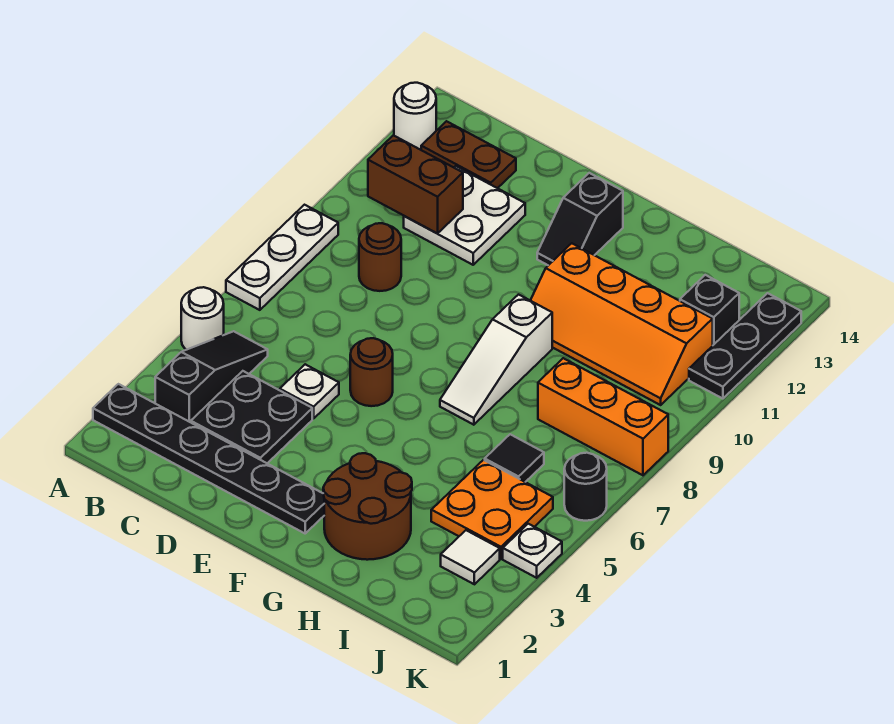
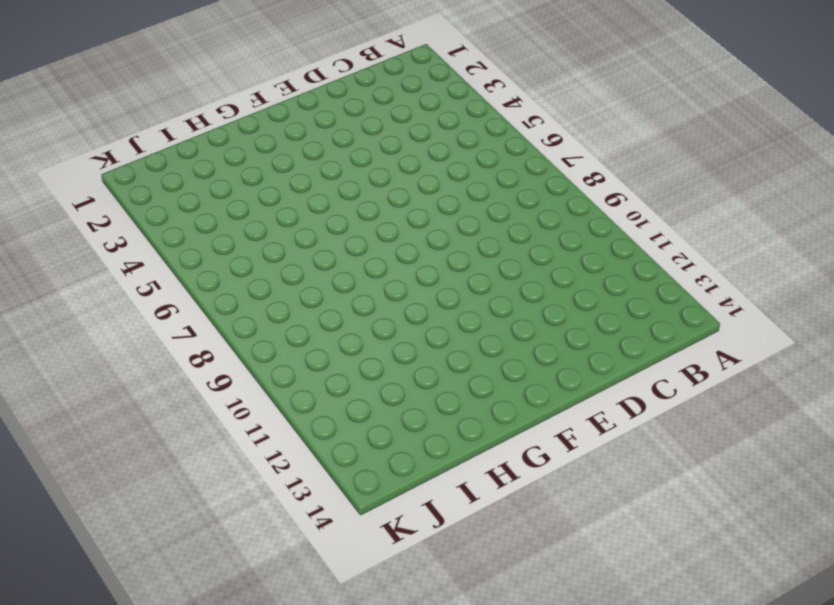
none -> black plate A2:F2 level 1
none -> white round brick A5 level 1
none -> white plate A7:A9 level 1

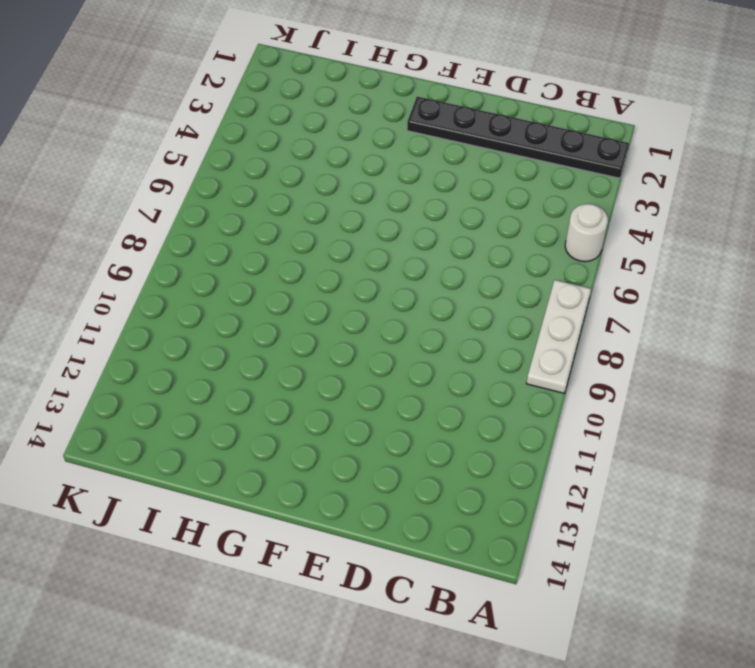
none -> white round brick A13 level 1
none -> black slope B3:B5 level 1 top 3
none -> brown plate B13:C13 level 1

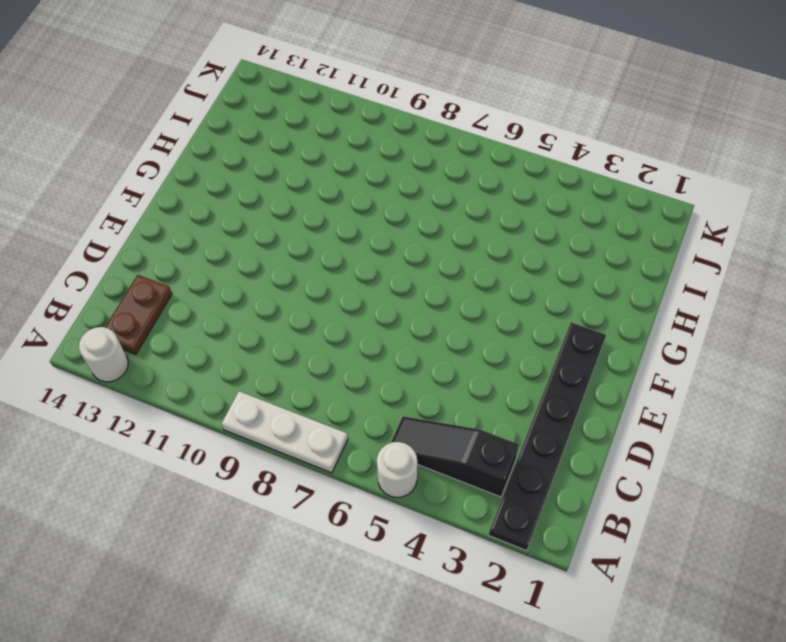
none -> black plate C3:D4 level 1
none -> brown round brick C9 level 1
none -> white plate C11:D12 level 1

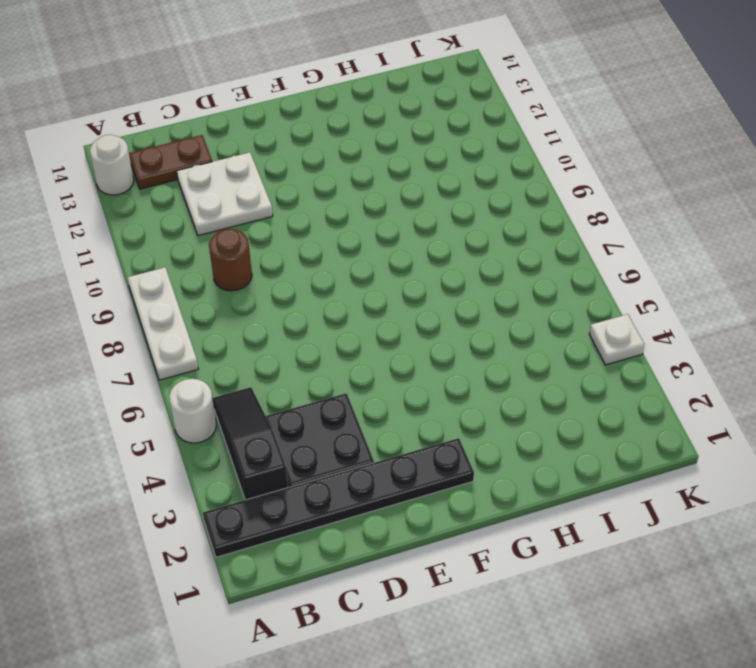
none -> white plate D5 level 1
none -> brown round brick E6 level 1
none -> black slope F12:F13 level 1 top 13

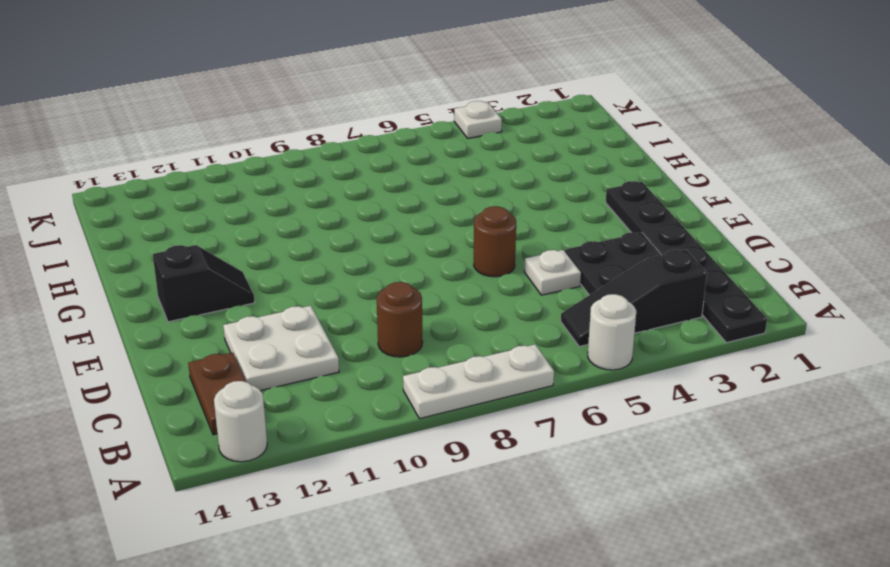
none -> brown round brick G2:H3 level 1
none -> white slope G7:G9 level 1 top 9
none -> orange slope G10:J11 level 1 top 11

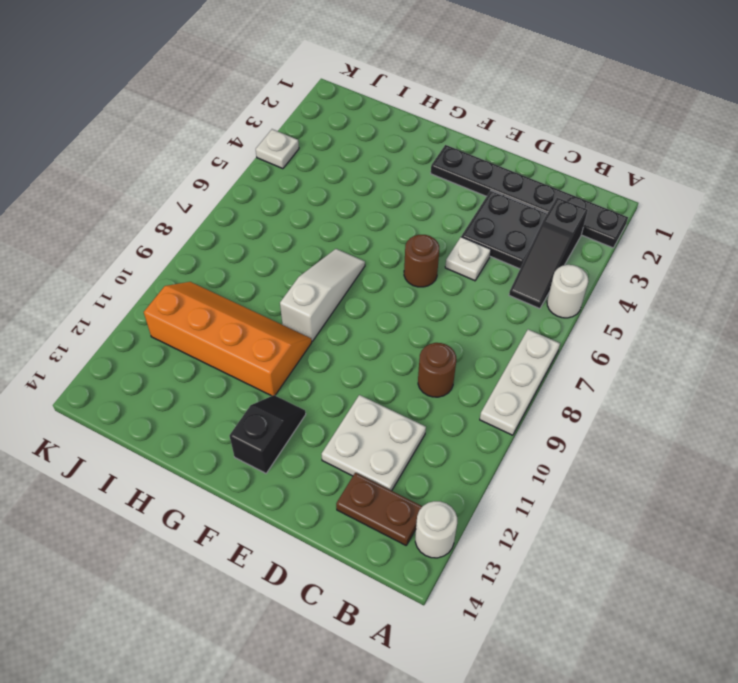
none -> brown round brick G2:H3 level 1
none -> orange plate I4:J5 level 1
none -> black tile I6 level 1

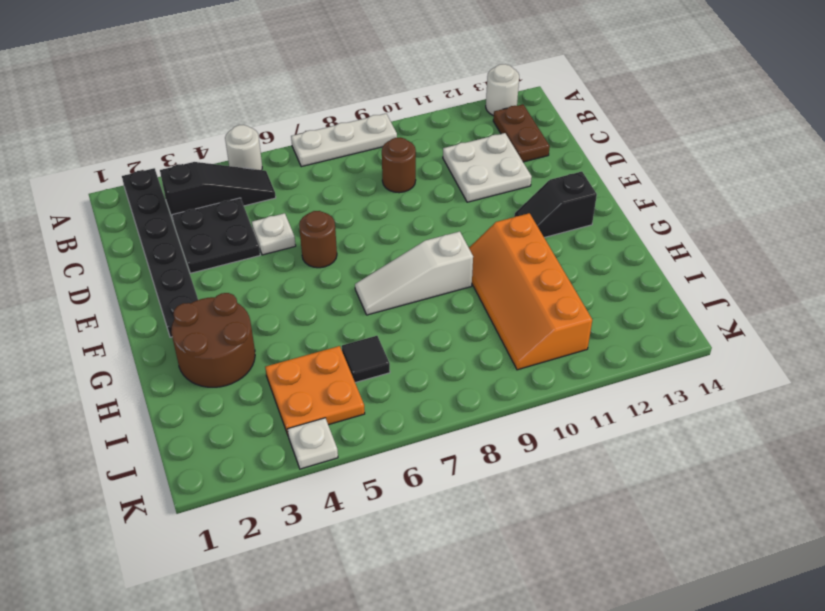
none -> orange brick I8:K8 level 1
none -> white tile J3 level 1
none -> black brick J12 level 1

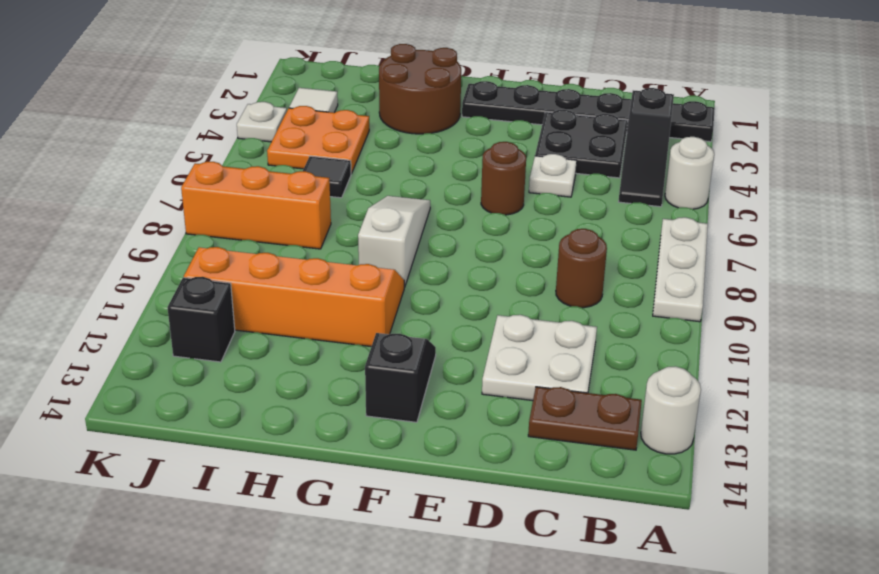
none -> black round brick K6 level 1
none -> black plate K11:K13 level 1
none -> brown brick B11:C11 level 2

